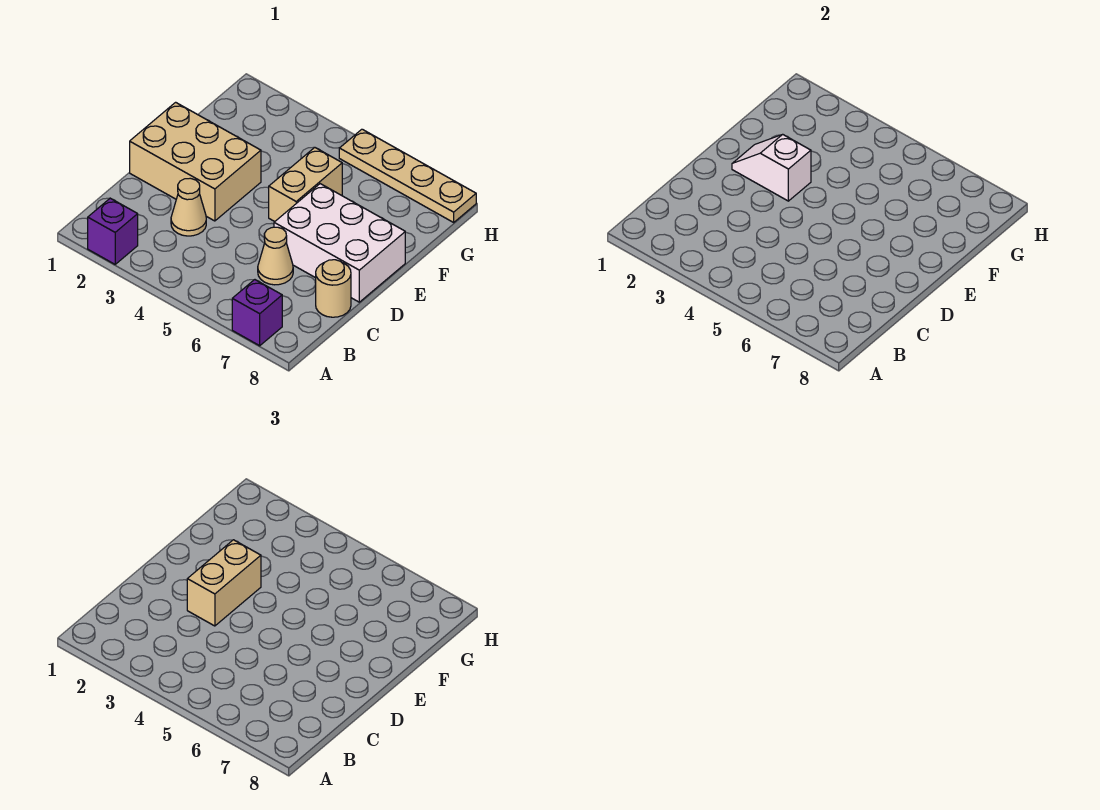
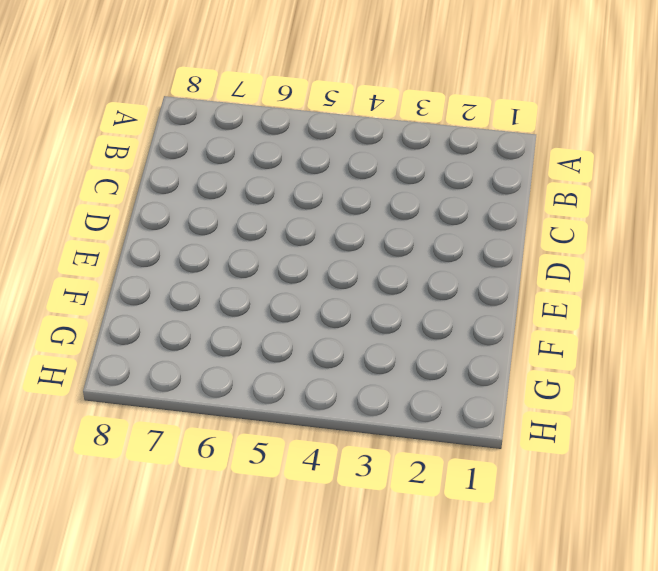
none -> purple brick A2 level 1
none -> purple brick A7 level 1

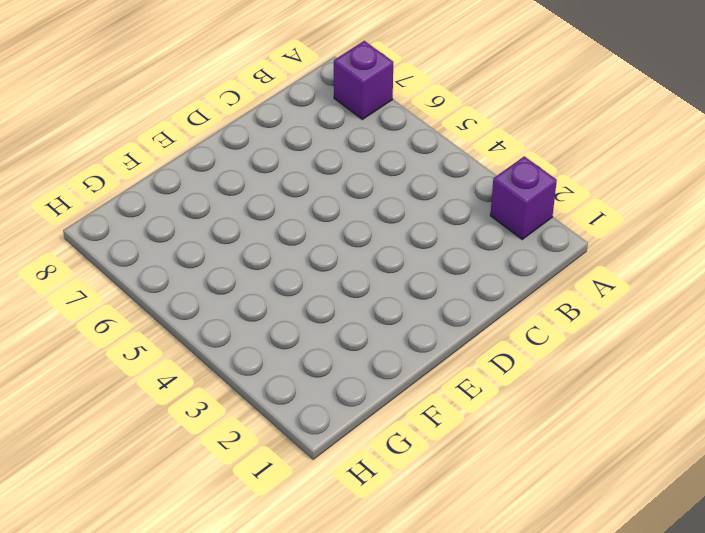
none -> tan cone C3 level 1
none -> tan cone C6 level 1

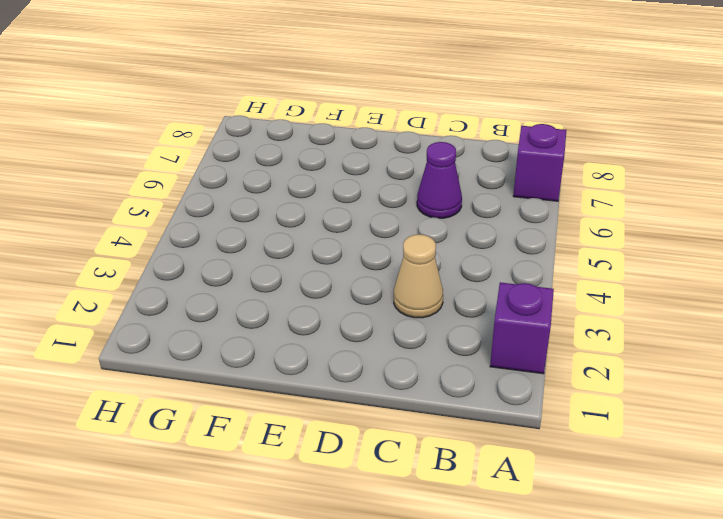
purple cone C6 level 1 -> tan cone C6 level 1
none -> tan round brick C8 level 1
none -> tan brick D1:E3 level 1

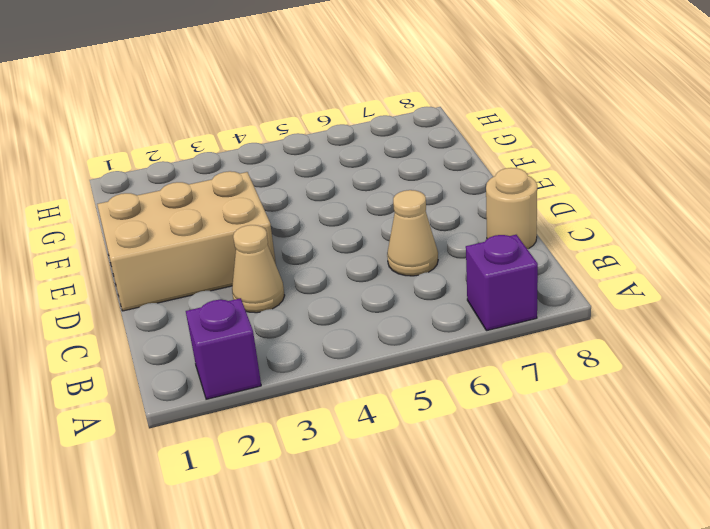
none -> white brick D6:E8 level 1
none -> tan brick E5:F5 level 1

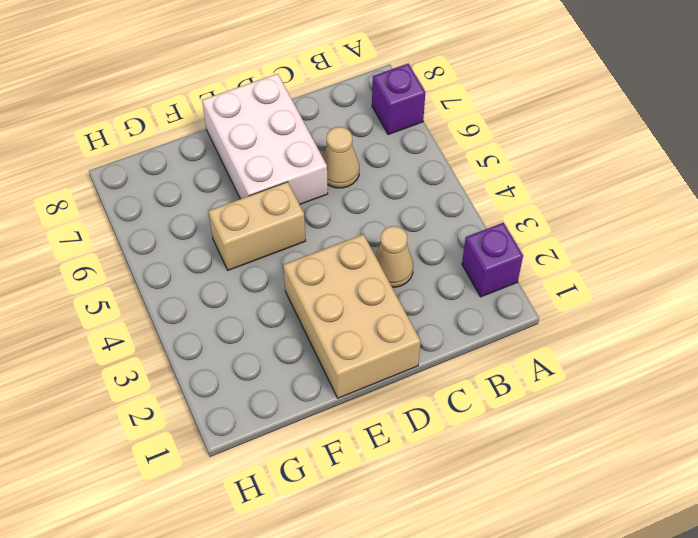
none -> tan round brick C8 level 1
none -> tan plate H5:H8 level 1

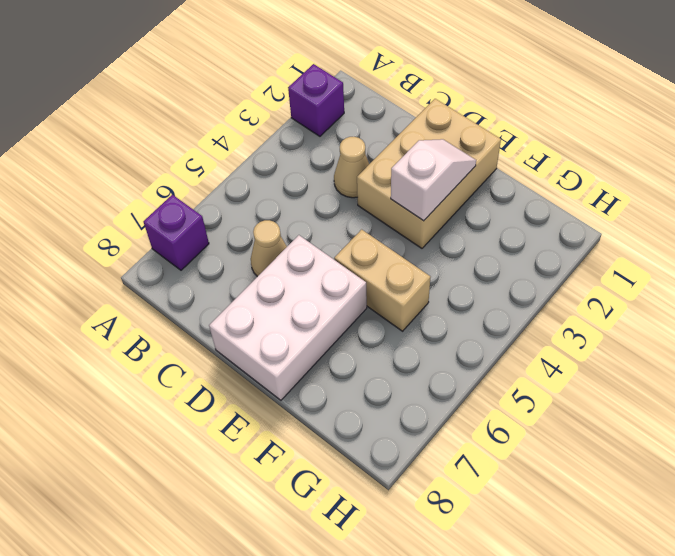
none -> tan round brick C8 level 1
none -> tan plate H5:H8 level 1

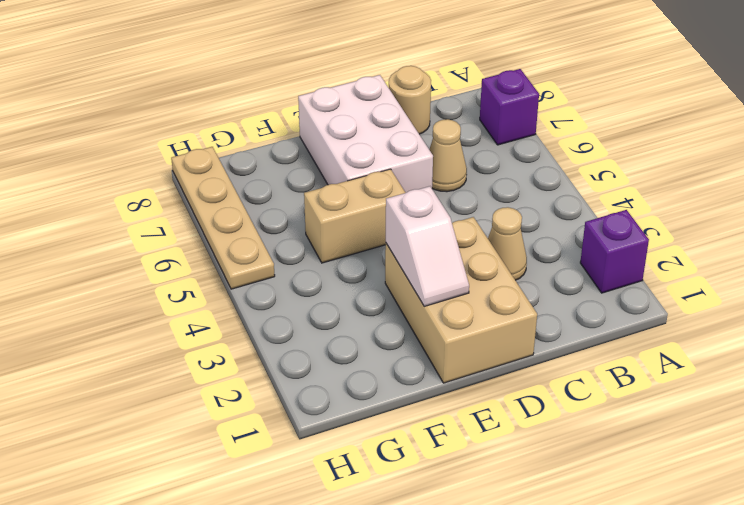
none -> tan brick D3:E3 level 3

